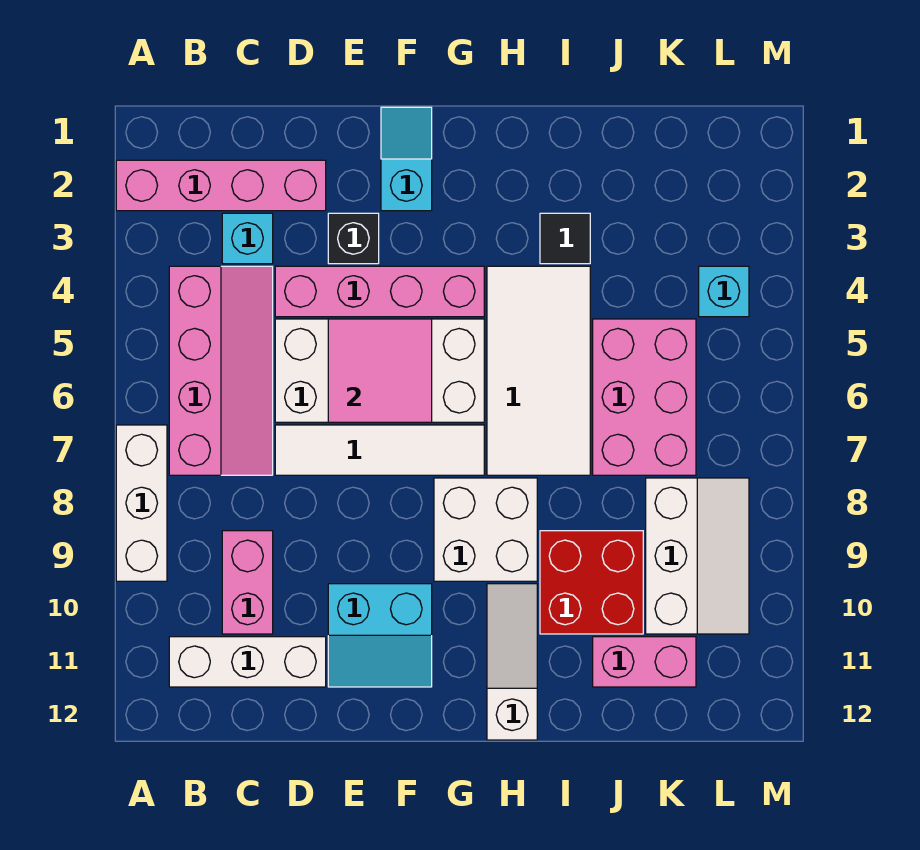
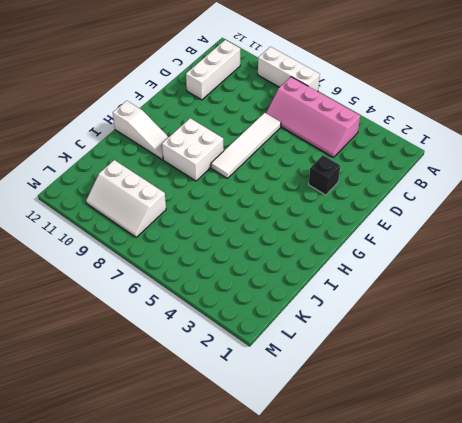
none -> pink brick A2:D2 level 1
none -> cyan brick C3 level 1
none -> pink brick C9:C10 level 1

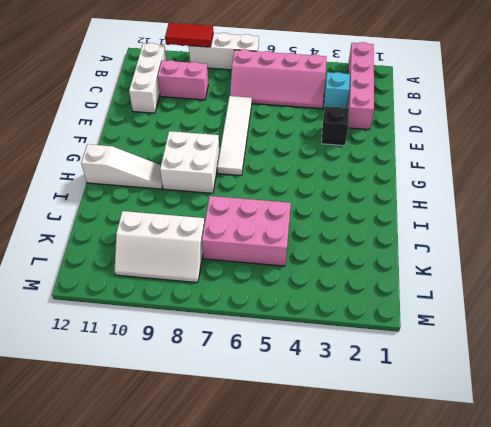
red tile A9:A10 level 2 -> none
none -> pink brick D4:G4 level 1
none -> white brick D5:G6 level 1
none -> cyan slope E10:F11 level 1 top 10

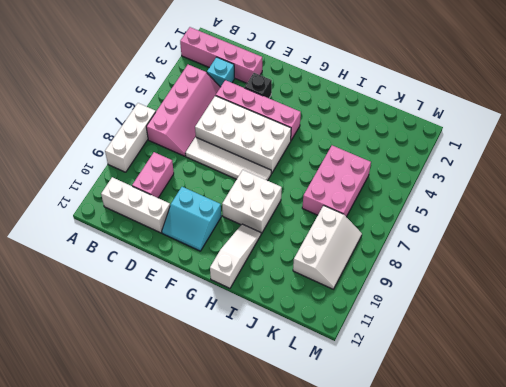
none -> cyan slope F1:F2 level 1 top 2
none -> white tile H4:I7 level 1
none -> black tile I3 level 1

